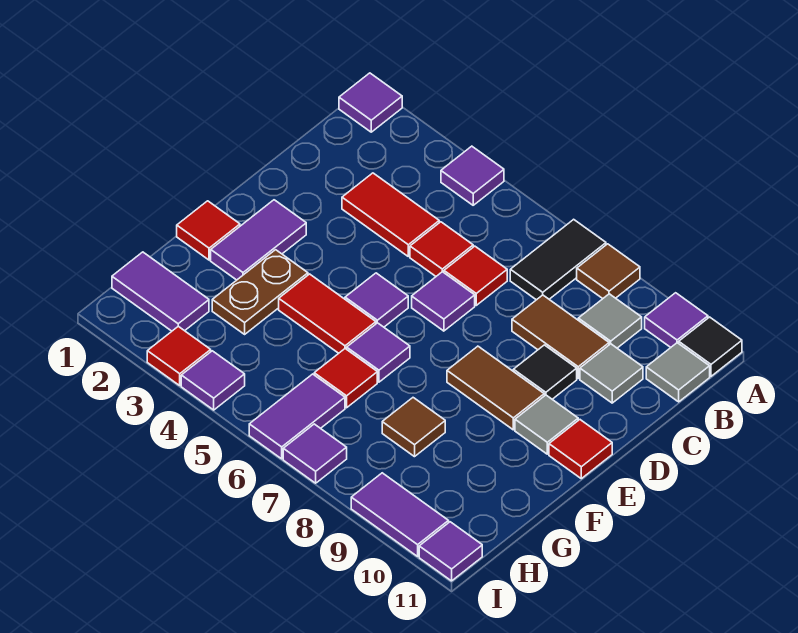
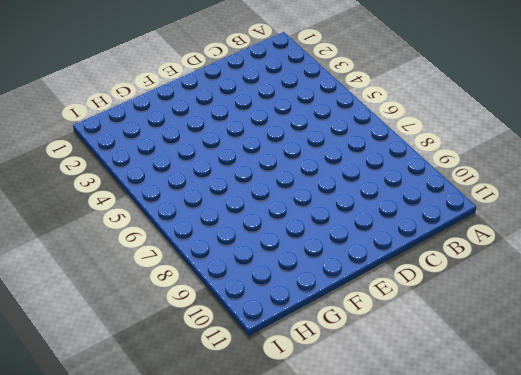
none -> purple tile A1 level 1
none -> purple tile A4 level 1
none -> black tile A7:B7 level 1
none -> brown tile A8 level 1

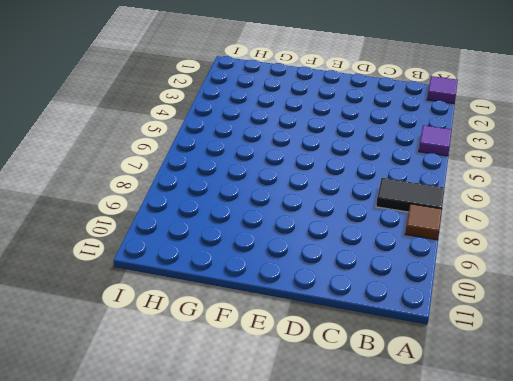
none -> purple tile A10 level 1
none -> black tile A11 level 1
none -> grey tile B9 level 1
none -> grey tile B11 level 1

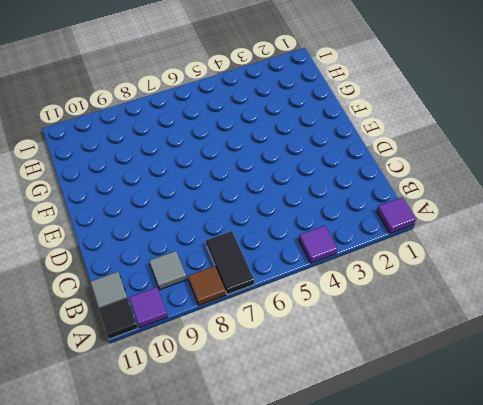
none -> red tile C3:C4 level 1
none -> red tile C5 level 1
none -> red tile C6 level 1
none -> brown tile C8:C9 level 1

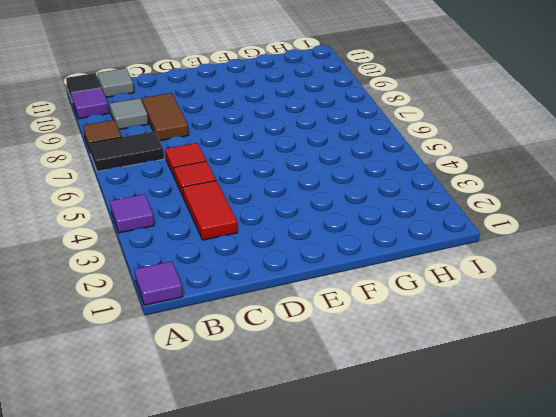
none -> grey tile C10 level 1
none -> purple tile D6 level 1
none -> black tile D9 level 1
none -> purple tile E2:F2 level 1

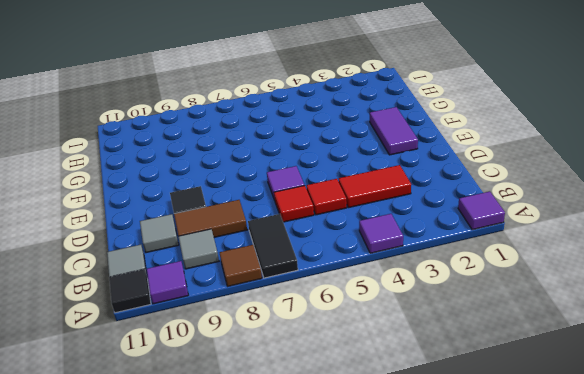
none -> purple tile E5 level 1
none -> brown tile E8:E9 level 1
none -> grey tile E10 level 1
none -> red tile E11 level 1

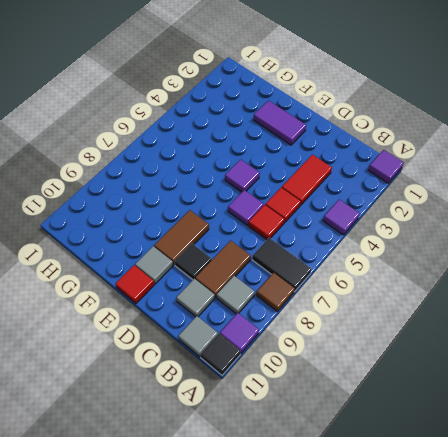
none -> red tile F1 level 1
none -> brown plate F3:G3 level 1
none -> red tile F4:F5 level 1
none -> purple tile F6 level 1

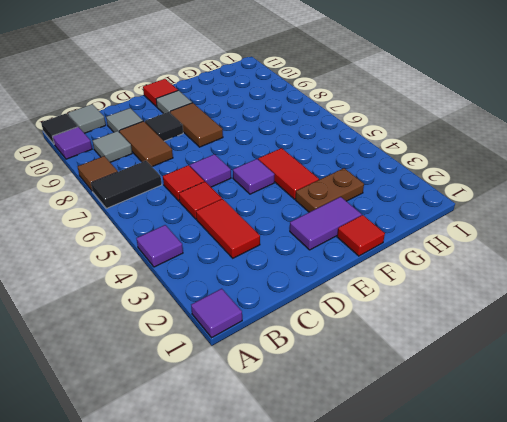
none -> purple tile F6 level 1
none -> red tile G6 level 1
none -> brown tile G8 level 1
none -> purple tile H1:H2 level 1

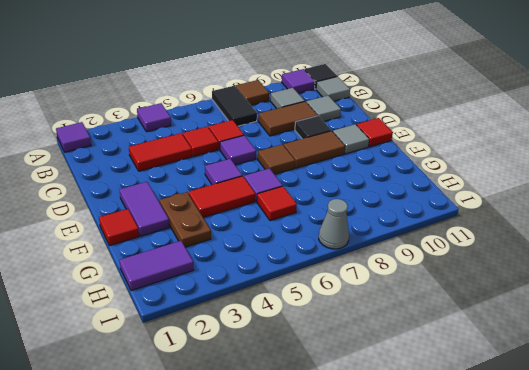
brown tile E7 level 1 -> brown tile G8 level 1
grey cone I7 level 1 -> purple tile I7 level 1
none -> purple tile H6:I6 level 1
none -> red tile I3 level 1
none -> purple tile I4 level 1
none -> purple tile I9:I10 level 1

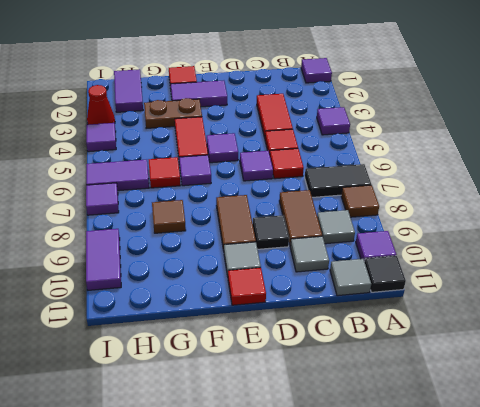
red cone I3 level 1 -> red tile I3 level 1
none -> purple tile I11 level 1

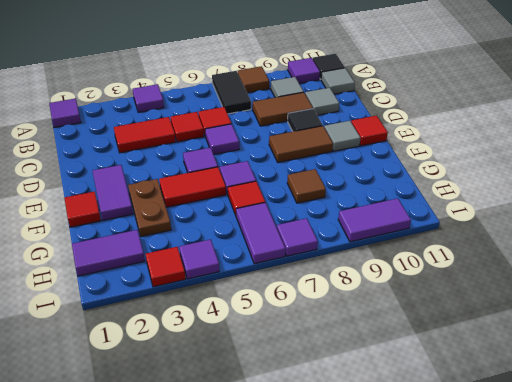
none -> purple tile I11 level 1

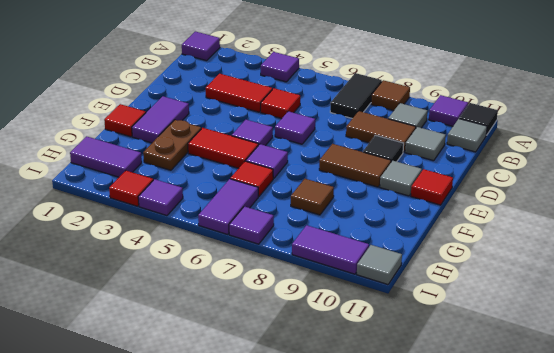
grey tile I11 level 1 -> purple tile I11 level 1
none -> red tile C6 level 1

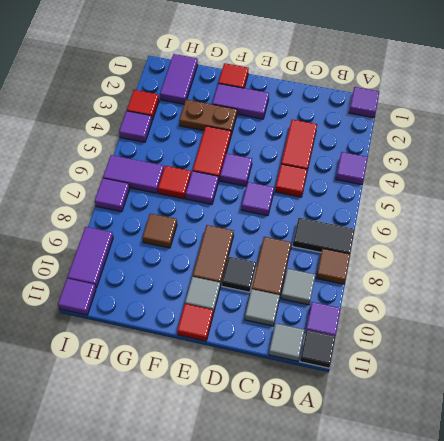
none -> red tile C6 level 1

